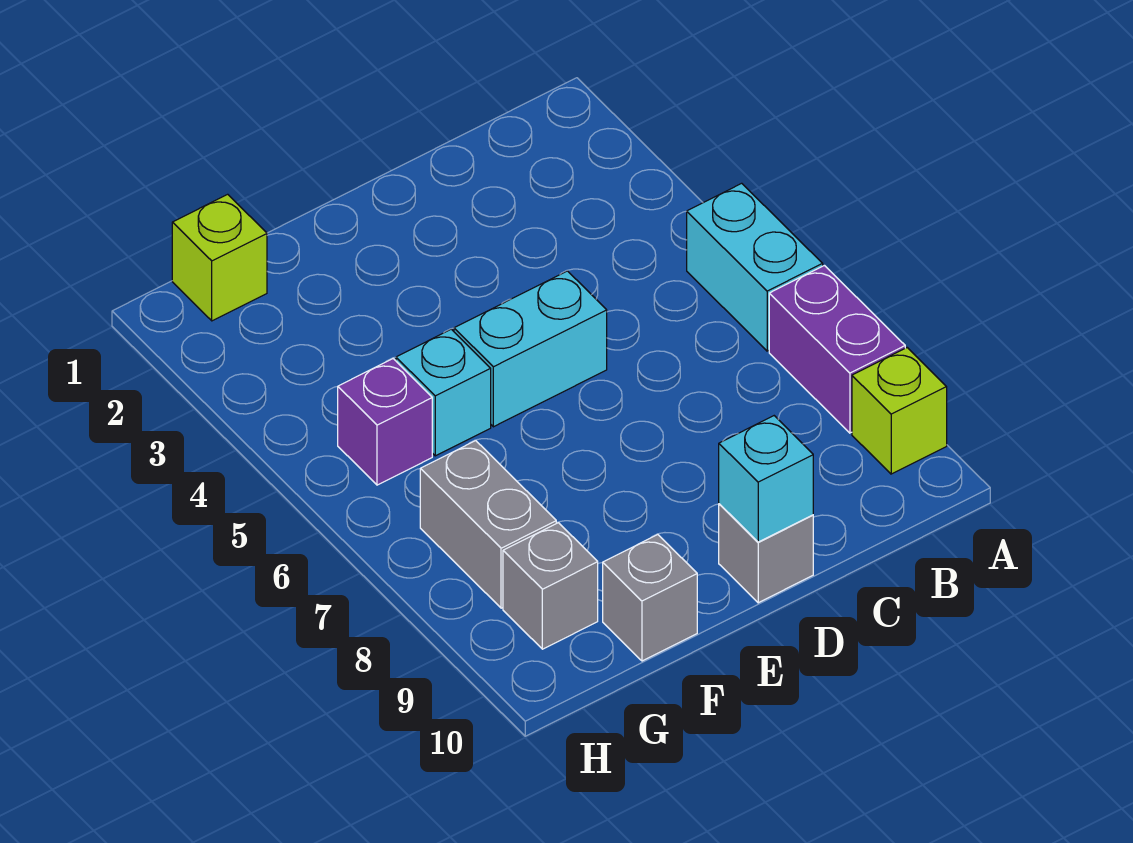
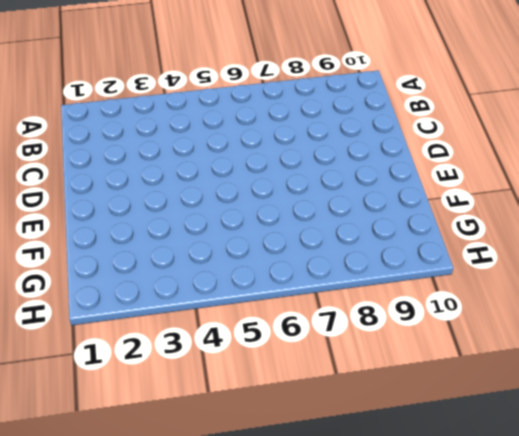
none -> cyan brick A5:A6 level 1
none -> purple brick A7:A8 level 1
none -> lime brick A9 level 1

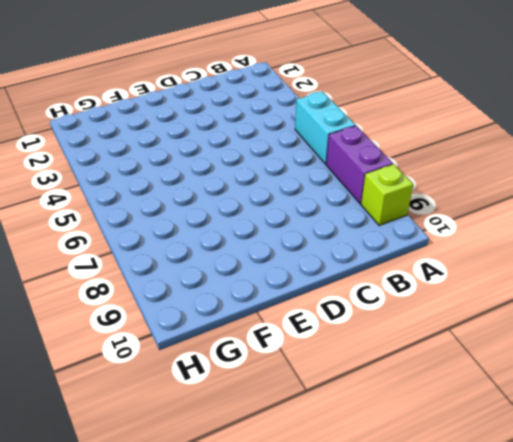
none -> cyan brick D5:E5 level 1
none -> grey brick D10 level 1
none -> cyan brick F5 level 1

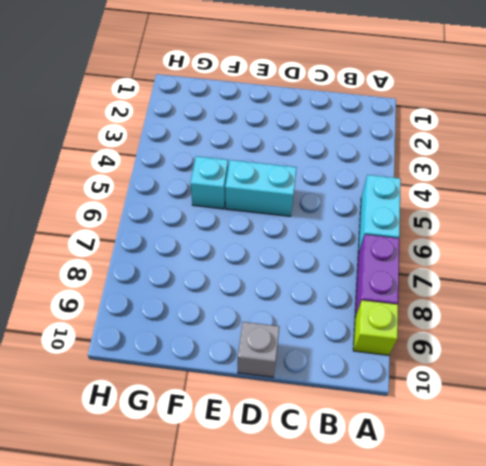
none -> grey brick F10 level 1
none -> lime brick G1 level 1
none -> purple brick G5 level 1

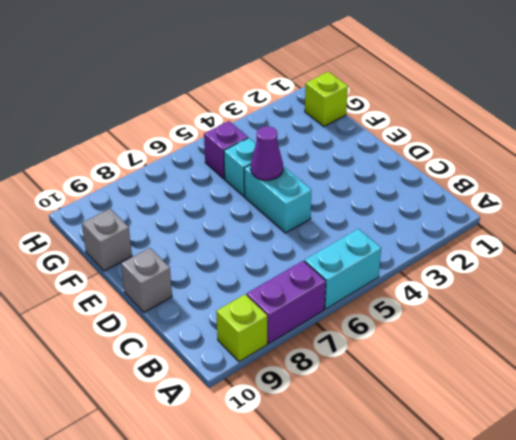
purple cone E5 level 2 -> none
none -> grey brick G7:G8 level 1
none -> grey brick G9 level 1
none -> cyan brick D10 level 2

